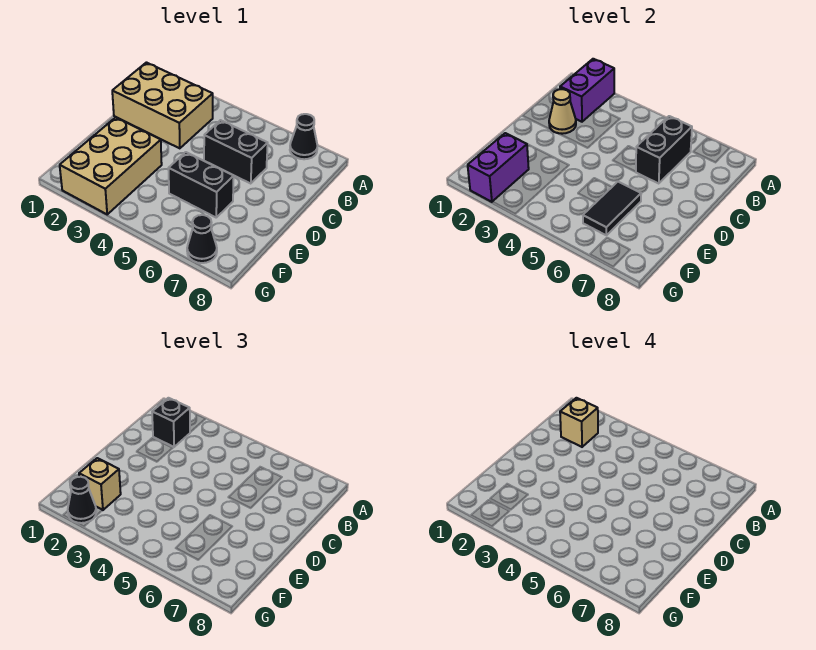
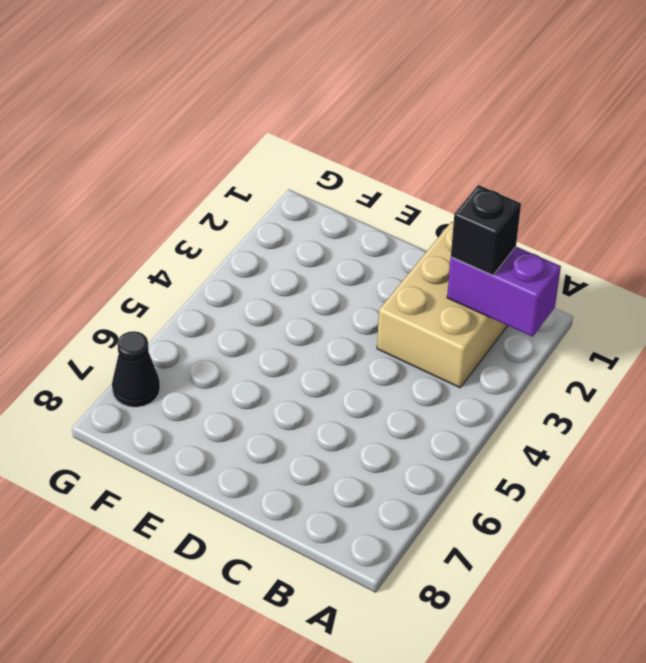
none -> black cone A7 level 1
none -> black brick C5:C6 level 1
none -> tan brick E2:G3 level 1

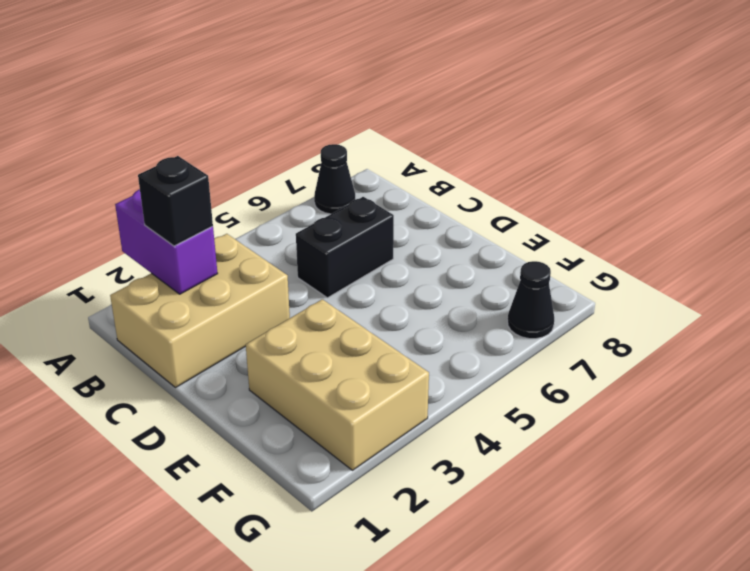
none -> black brick E5:E6 level 1
none -> black brick B6:C6 level 2
none -> tan cone C2 level 2

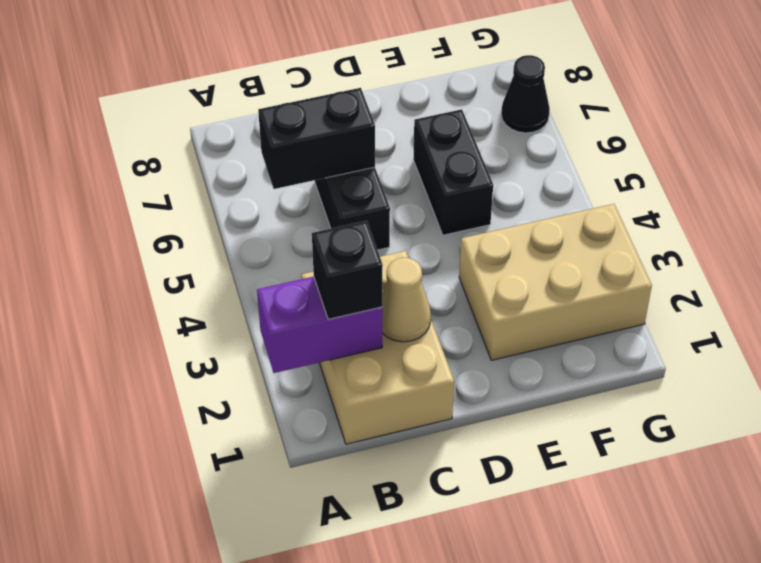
none -> black cone A7 level 1
none -> black tile E6:F6 level 2
none -> purple brick F2:G2 level 2

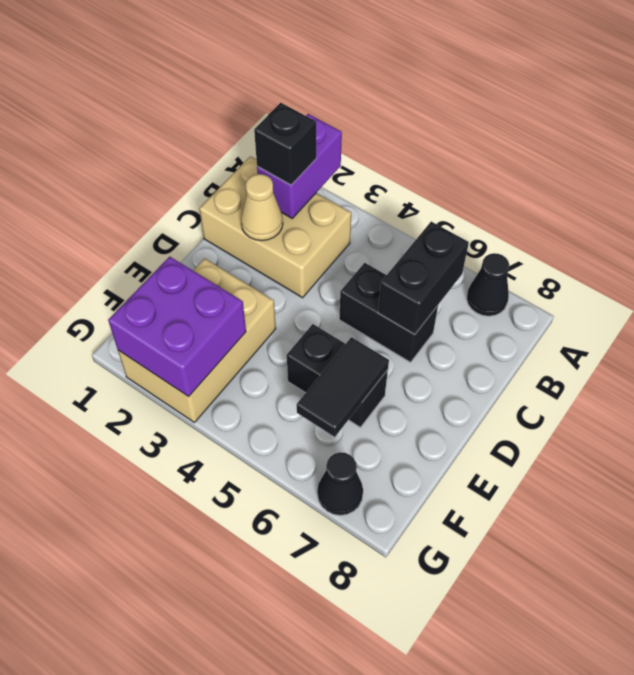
purple brick F2:G3 level 2 -> purple brick F2:G2 level 2
none -> tan brick F2 level 3
none -> black cone G2 level 3
none -> tan brick B2 level 4

